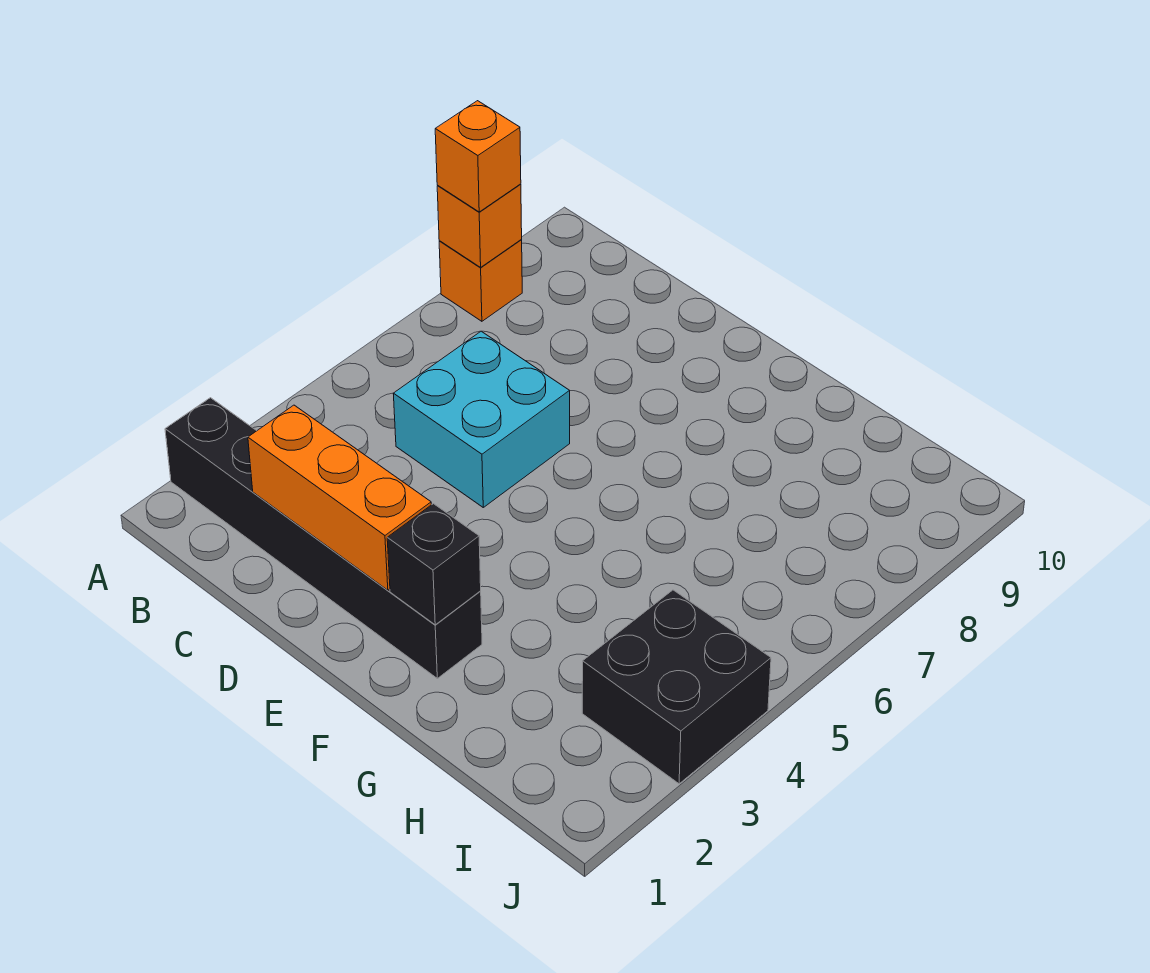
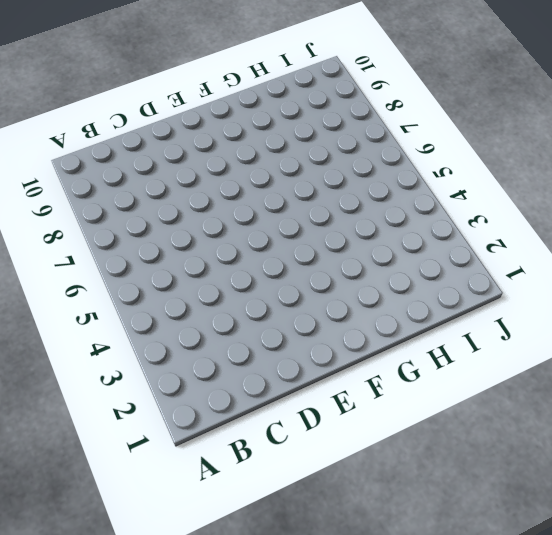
none -> black brick A2:F2 level 1
none -> orange brick A8 level 1

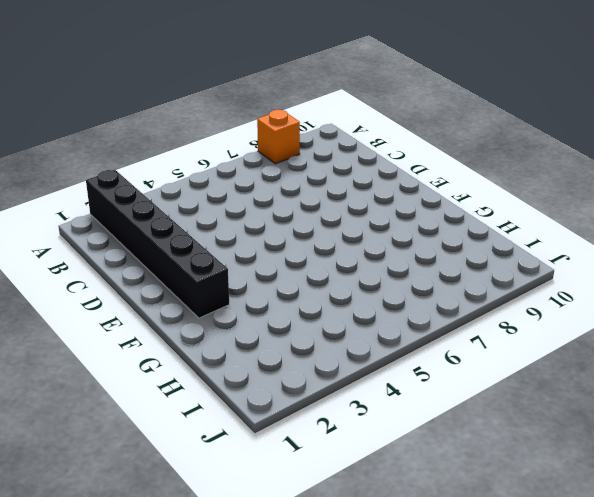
none -> cyan brick C5:D6 level 1
none -> black brick I3:J4 level 1

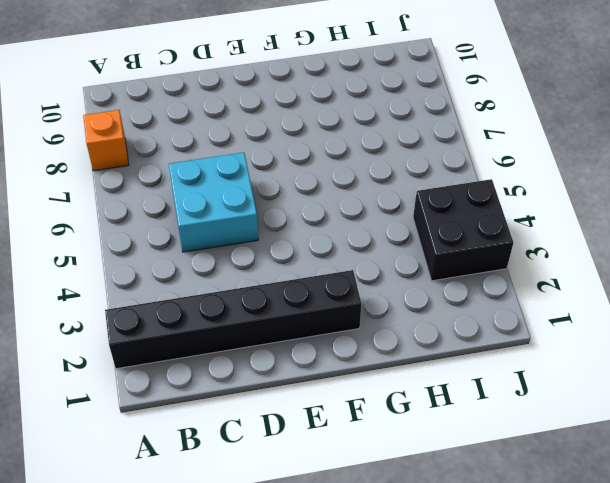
none -> orange brick A8 level 2
none -> orange brick C2:E2 level 2

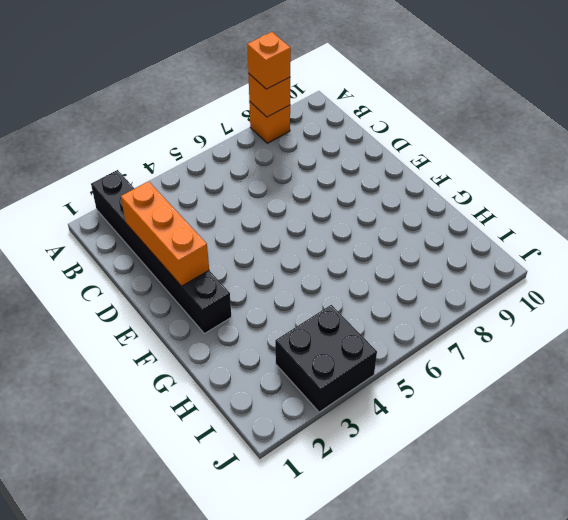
none -> cyan brick C5:D6 level 1
none -> black brick F2 level 2

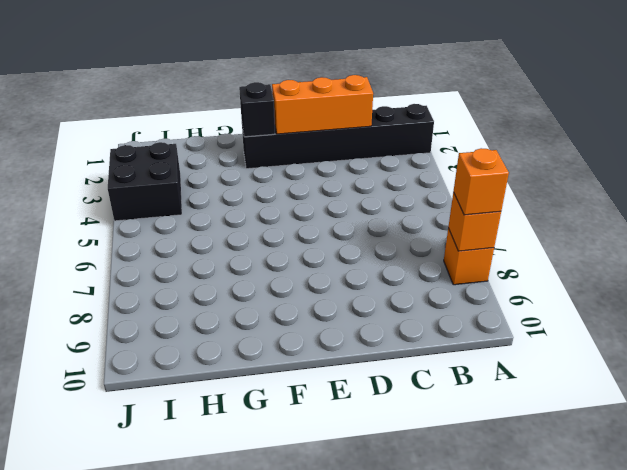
none -> cyan brick C5:D6 level 1

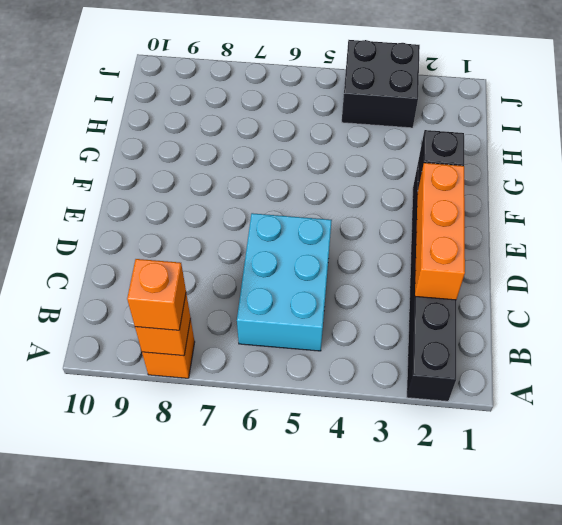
cyan brick B5:D6 level 1 -> cyan brick C5:D6 level 1

